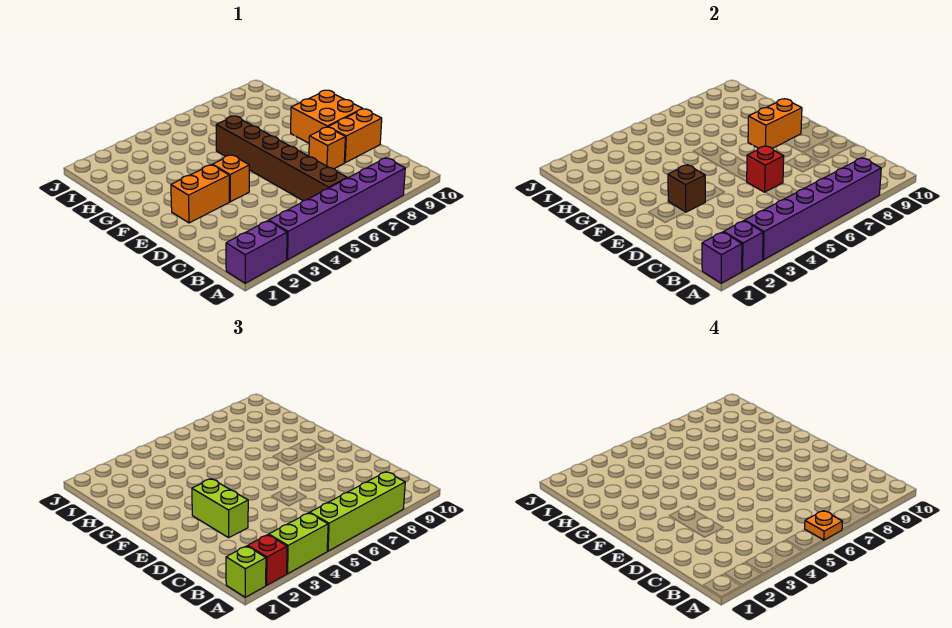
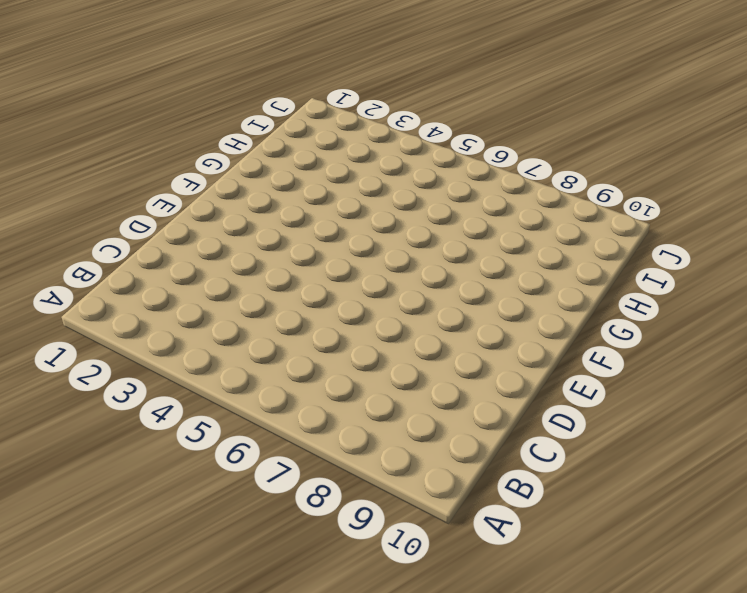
none -> purple brick A1:A2 level 1
none -> purple brick A3:A8 level 1
none -> brown brick B6:G6 level 1

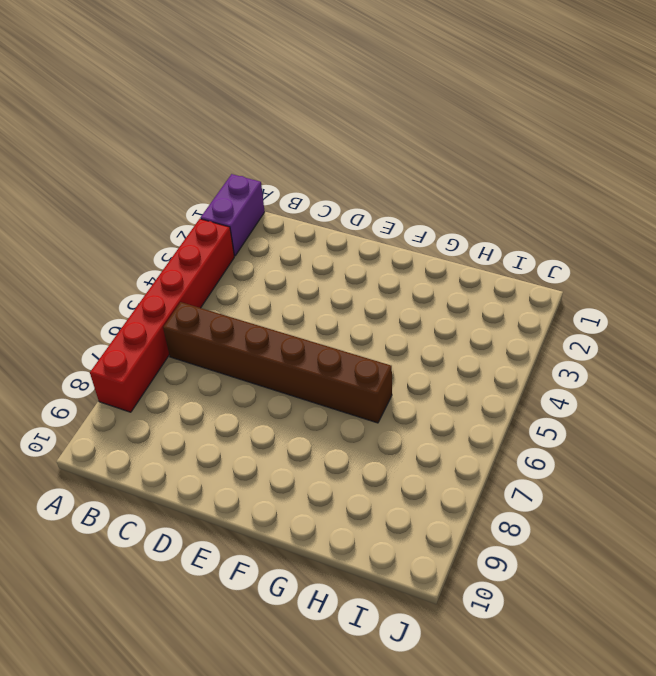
red brick A3:A8 level 1 -> purple brick A3:A8 level 1
none -> orange brick D8 level 1
none -> orange brick D9:D10 level 1
none -> orange brick E2:E3 level 1

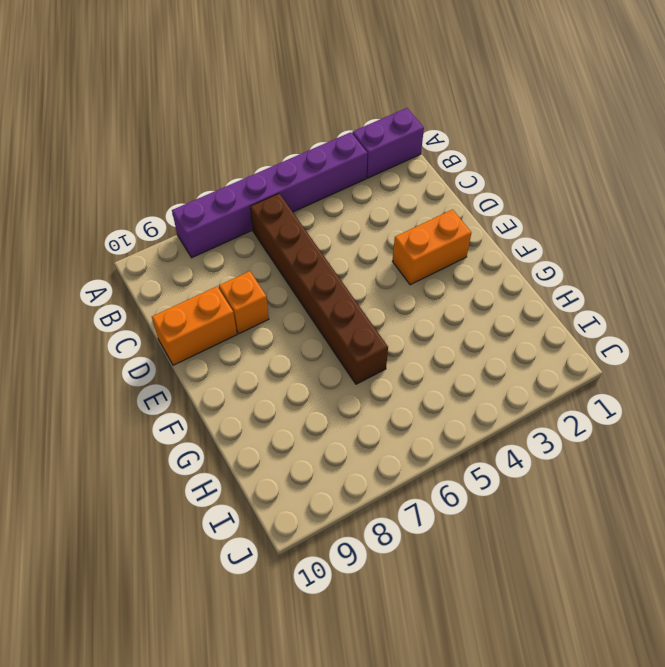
none -> orange brick E4 level 1
none -> orange brick E9:F10 level 1
none -> purple brick A1 level 2

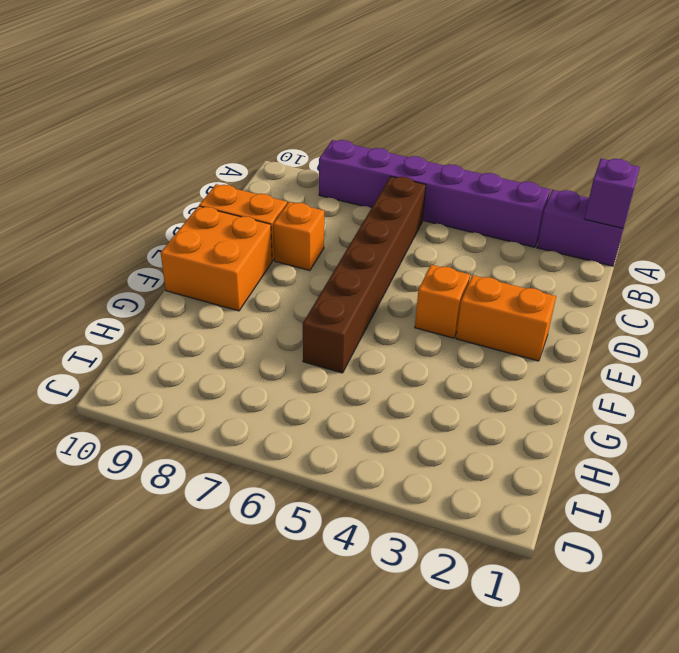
none -> purple brick A2 level 2
none -> purple brick A3:A8 level 2
none -> red brick D6 level 2

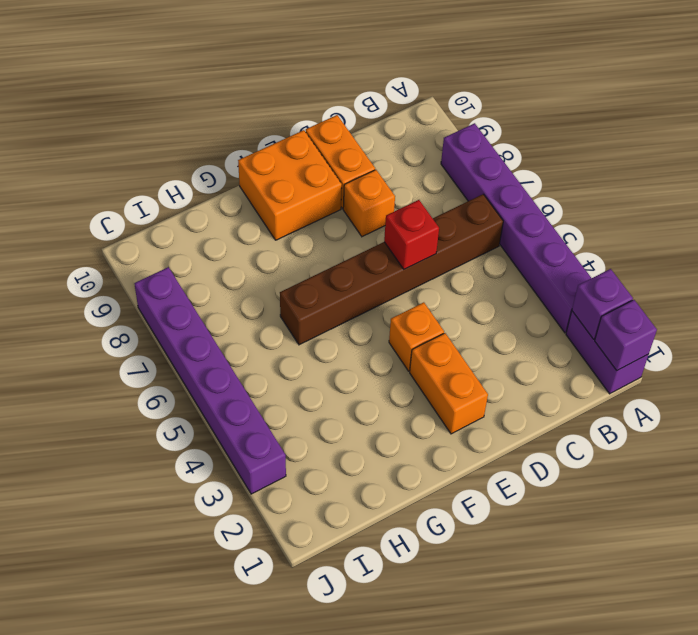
purple brick J3:J8 level 1 -> purple brick A3:A8 level 2
none -> brown brick E3 level 2
none -> orange brick F8:F9 level 2
none -> lime brick A1 level 3

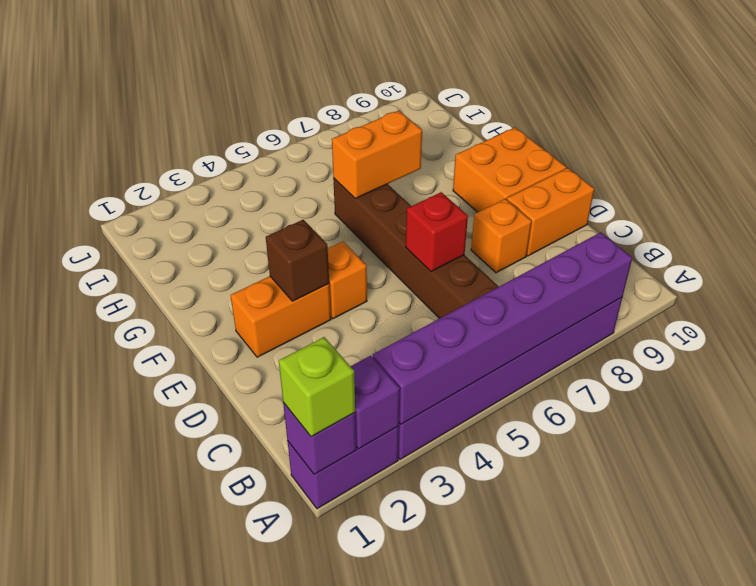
orange brick G6:G7 level 2 -> orange brick F8:F9 level 2
none -> red brick A2 level 3
none -> lime brick A3:A4 level 3
none -> lime brick A5:A8 level 3

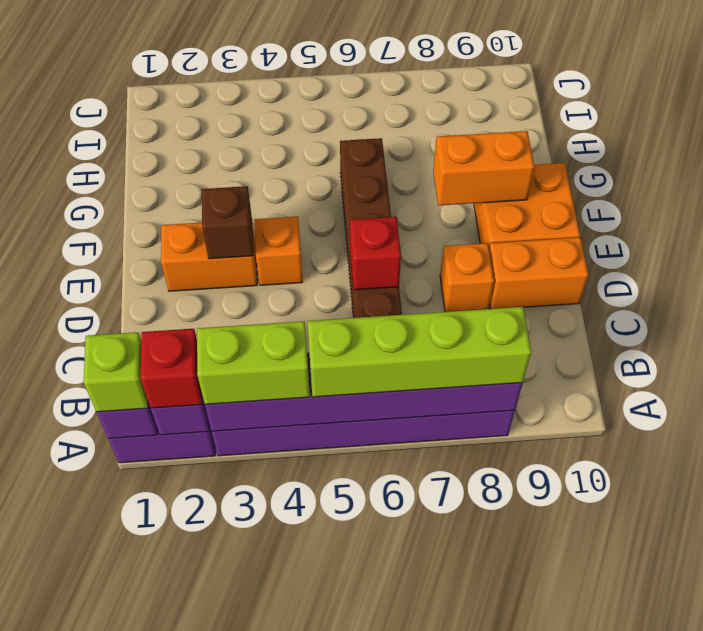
none -> lime brick D3:E3 level 3
none -> orange plate A6 level 4

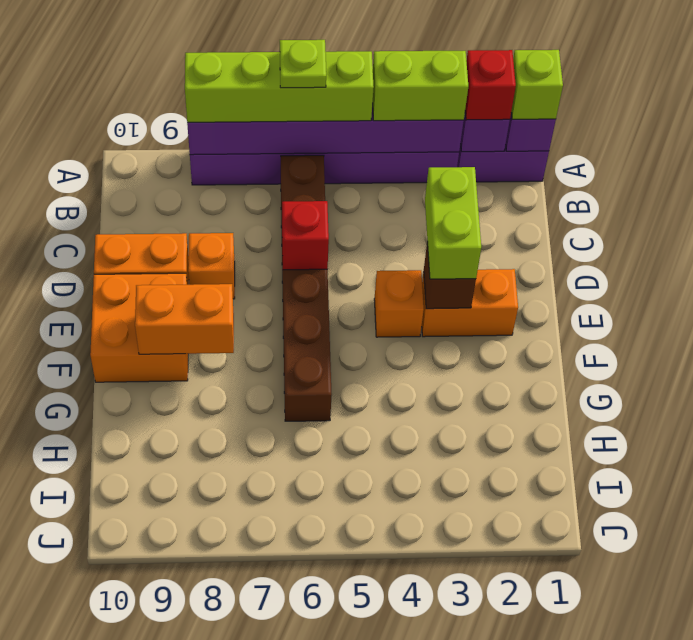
lime plate A6 level 4 -> orange plate A6 level 4

